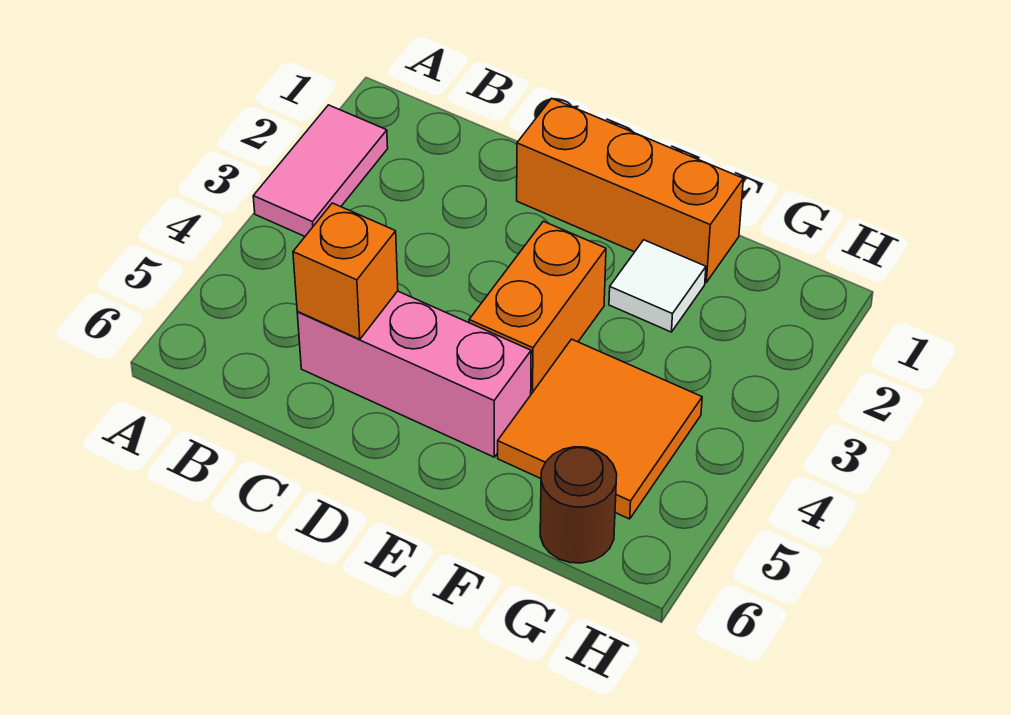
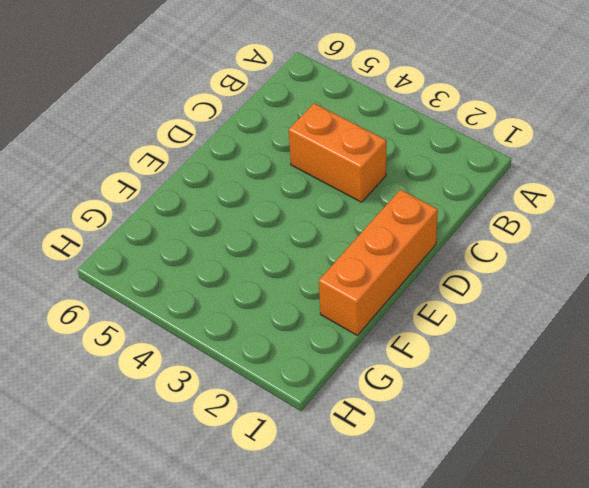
orange brick C3:C4 level 1 -> orange brick E3:E4 level 1
none -> pink tile A2:A3 level 1
none -> pink brick C5:E5 level 1

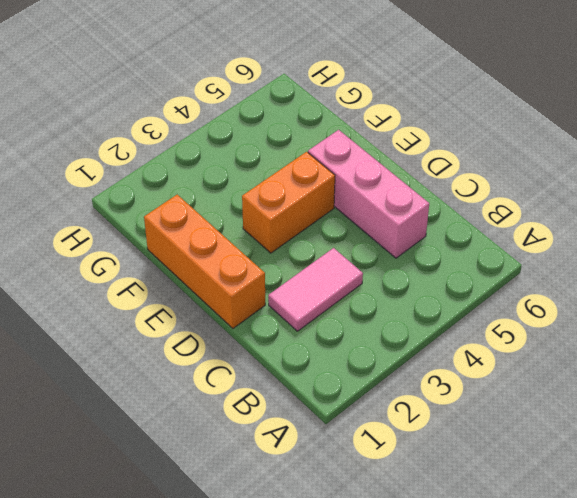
pink tile C2:C3 level 1 -> pink tile A2:A3 level 1
none -> white tile F2 level 1
none -> orange tile F4:G5 level 1

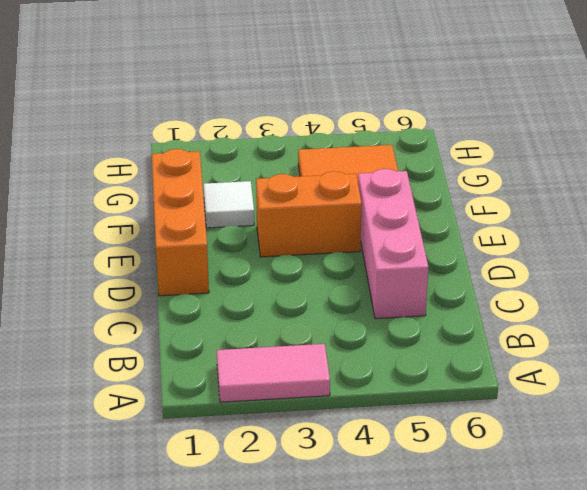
none -> brown round brick G6 level 1
none -> orange brick C5 level 2

